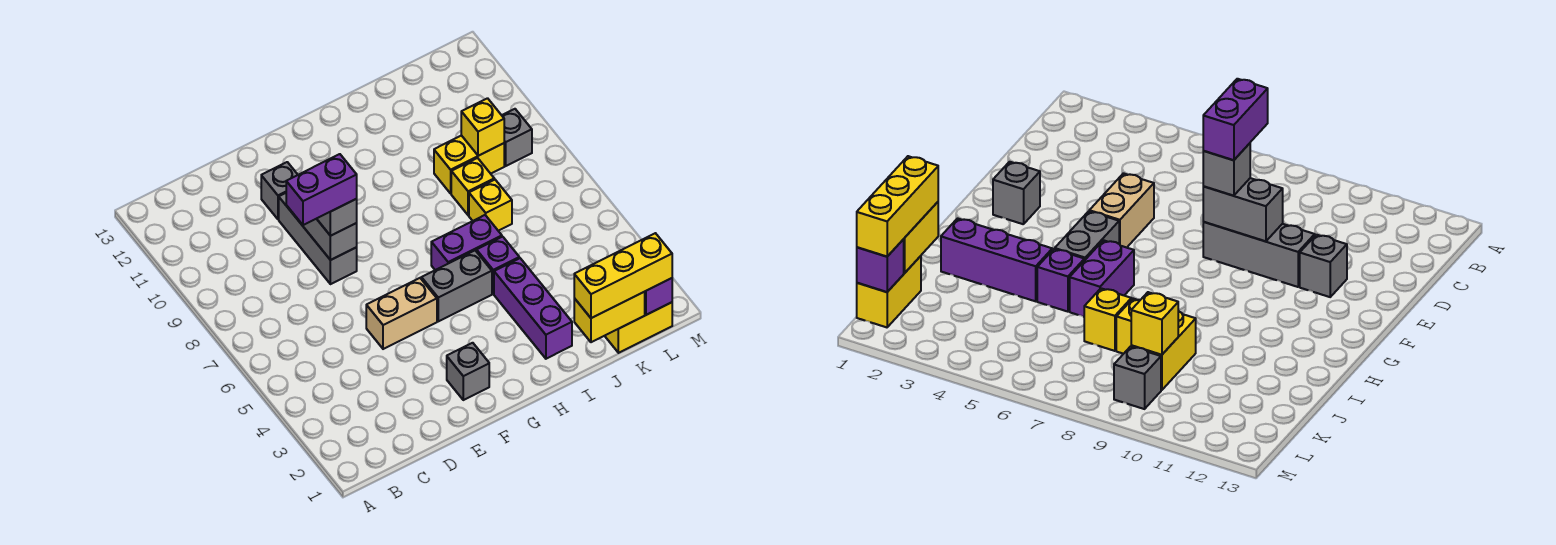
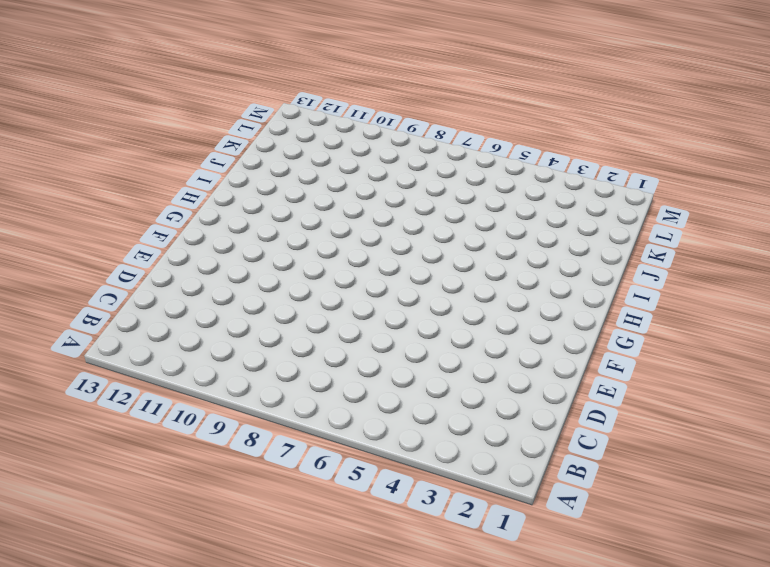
none -> tan brick E5:F5 level 1
none -> grey brick E8:E10 level 1
none -> grey brick E11 level 1

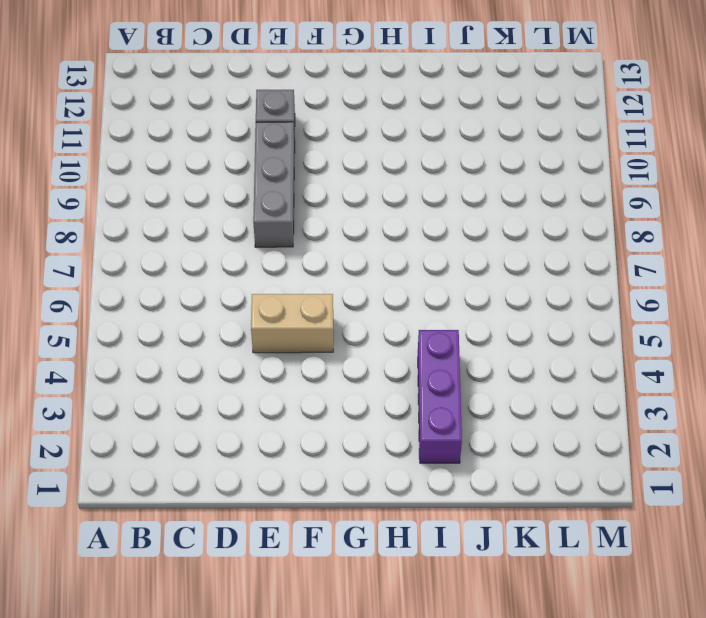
none -> grey brick F2 level 1
none -> grey brick G5:H5 level 1
none -> purple brick H6:I6 level 1

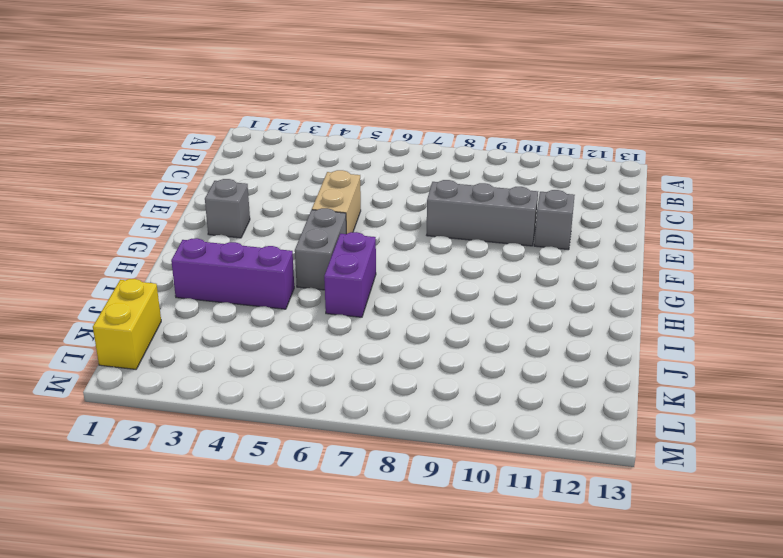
none -> purple brick I5 level 1
none -> yellow brick J7 level 1
none -> yellow brick J8 level 1

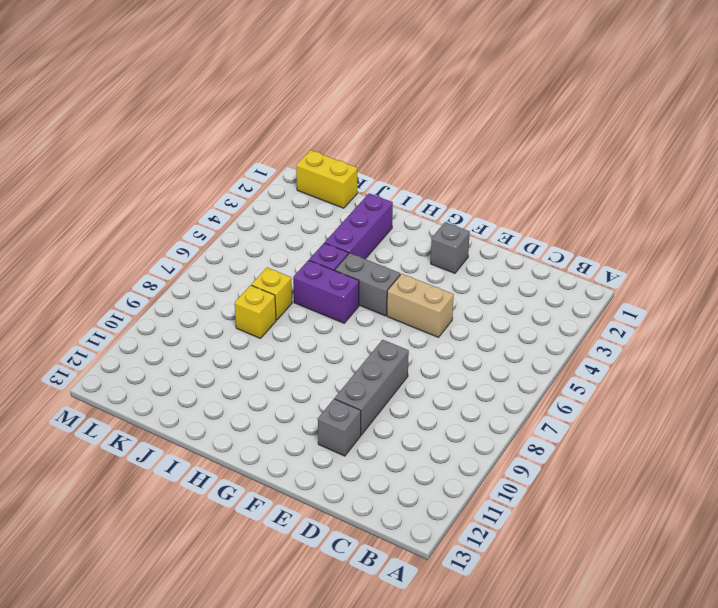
none -> yellow brick J9:K9 level 1
none -> grey brick L9 level 1
none -> grey brick E8:E9 level 2

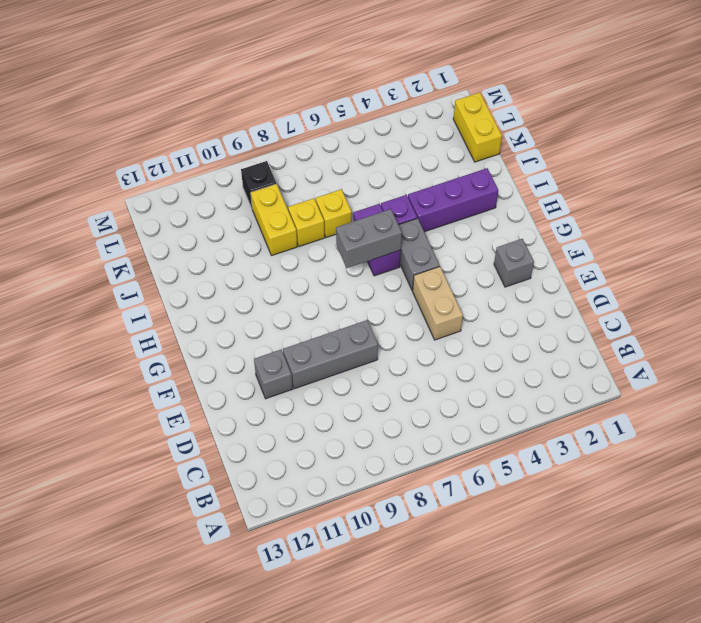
grey brick H6:H7 level 2 -> grey brick E8:E9 level 2
black brick L9 level 1 -> grey brick L9 level 1
none -> yellow brick J1:K1 level 2
none -> yellow brick K9 level 2
none -> purple brick L1 level 2

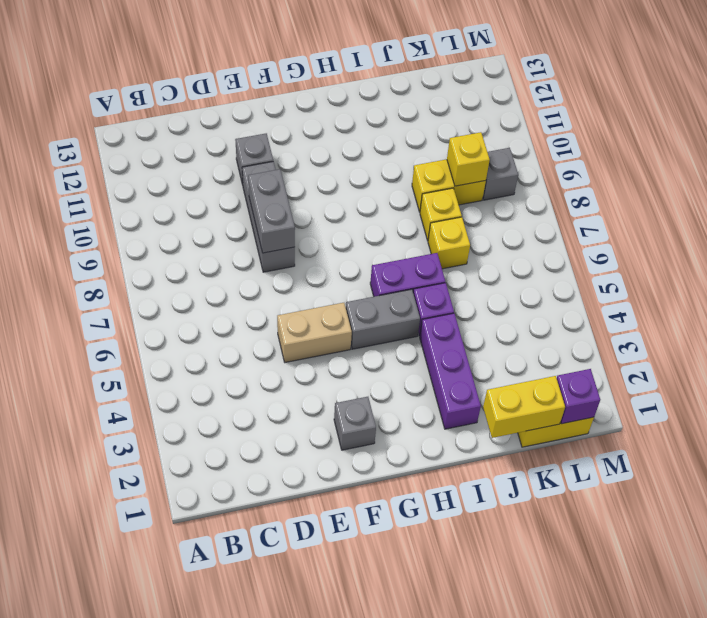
none -> grey brick E8 level 3
none -> yellow brick J1:L1 level 3
none -> purple brick D8:E8 level 4

